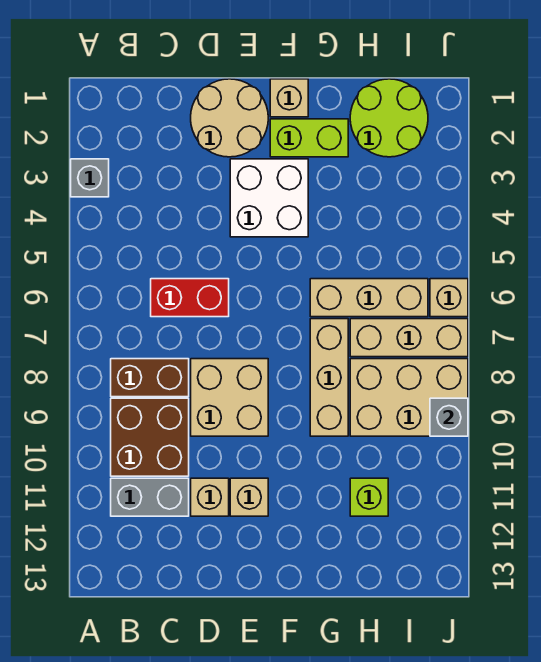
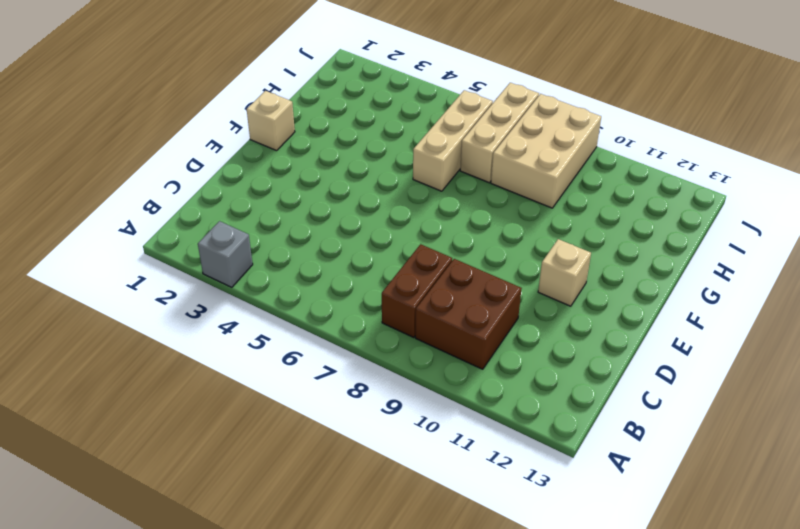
none -> grey brick B11:C11 level 1
none -> red brick C6:D6 level 1
none -> tan round brick D1:E2 level 1

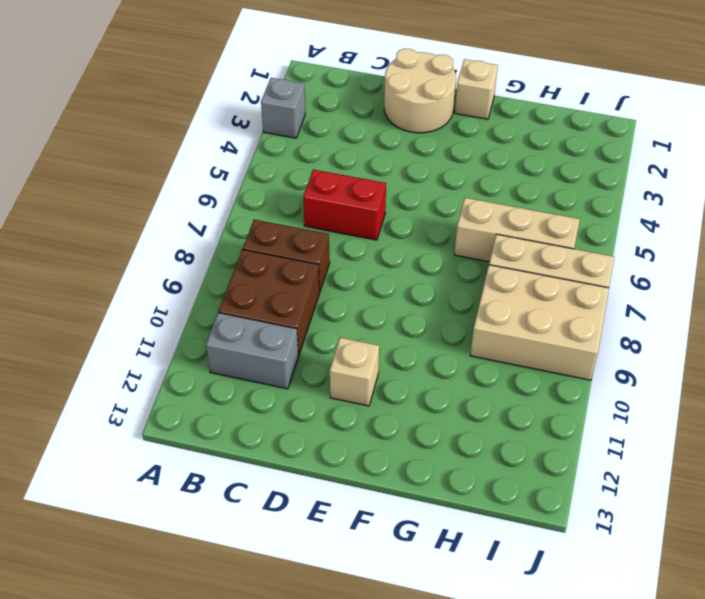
none -> tan brick D8:E9 level 1
none -> tan brick D11 level 1
none -> white brick E3:F4 level 1

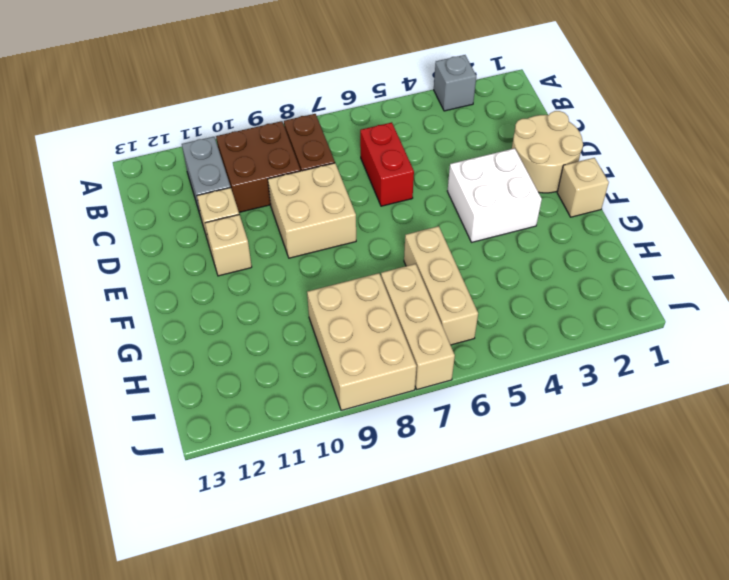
none -> lime brick F2:G2 level 1
none -> tan brick G7:G9 level 1
none -> lime round brick H1:I2 level 1

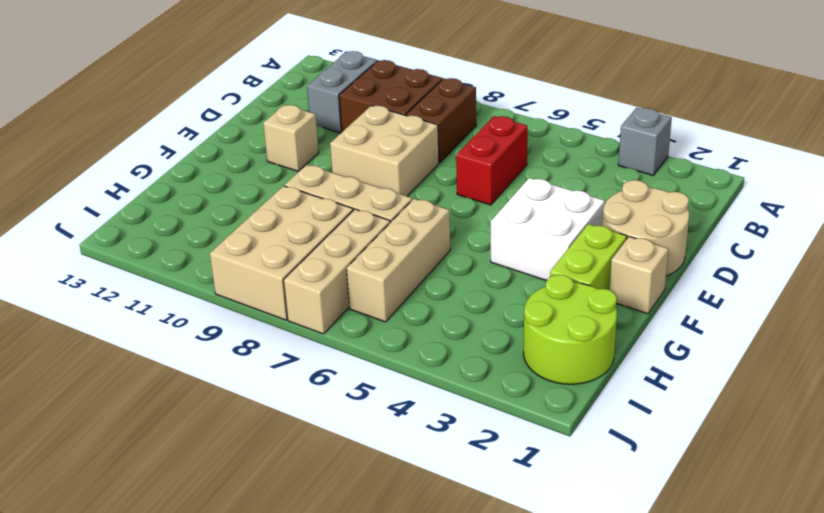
none -> tan brick D11 level 1
none -> lime brick H11 level 1
none -> tan brick J6 level 1

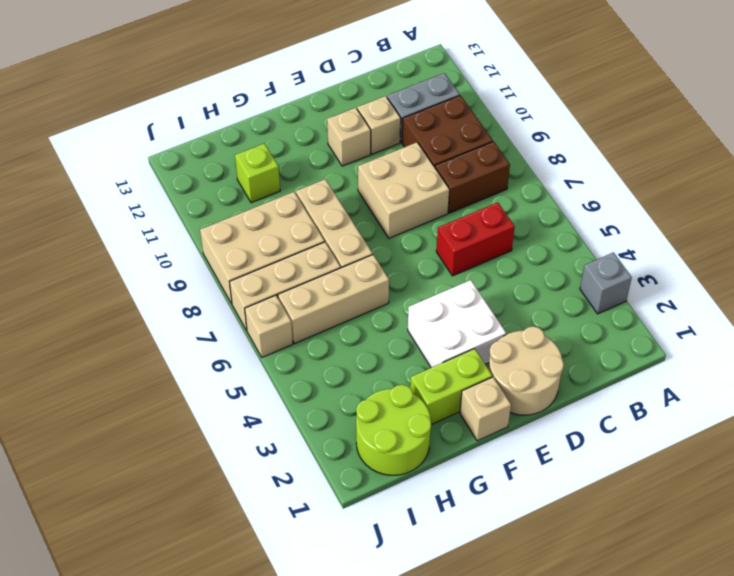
none -> grey brick J9 level 2

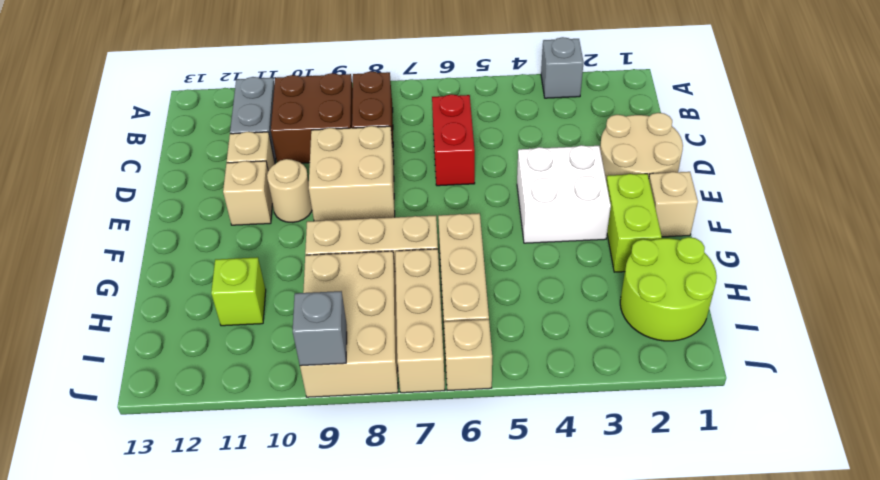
tan round brick E10 level 1 -> none

